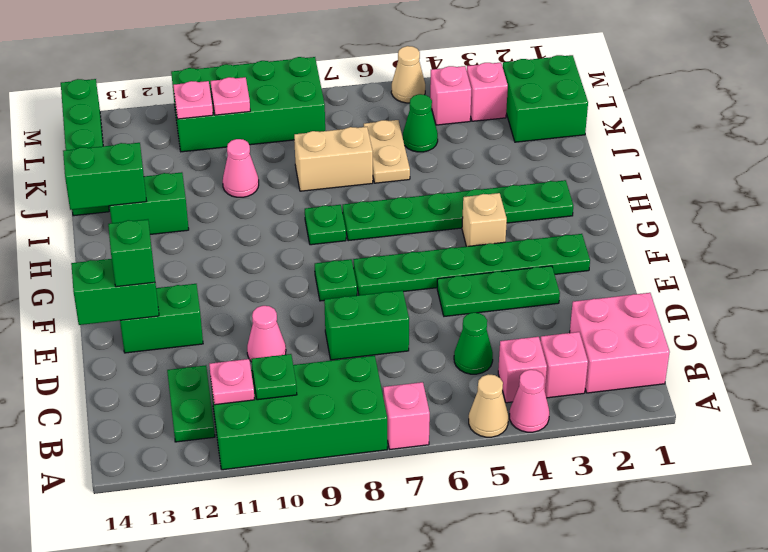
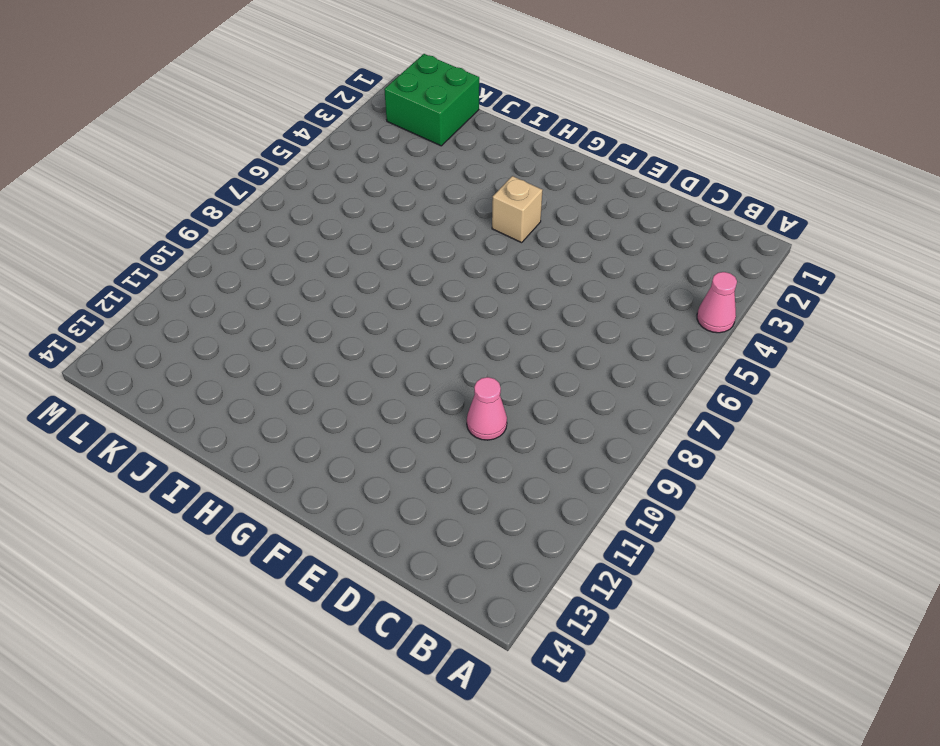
none -> tan cone A5 level 1
none -> pink brick A7 level 1
none -> green brick A8:B11 level 1
none -> pink brick B1:C2 level 1

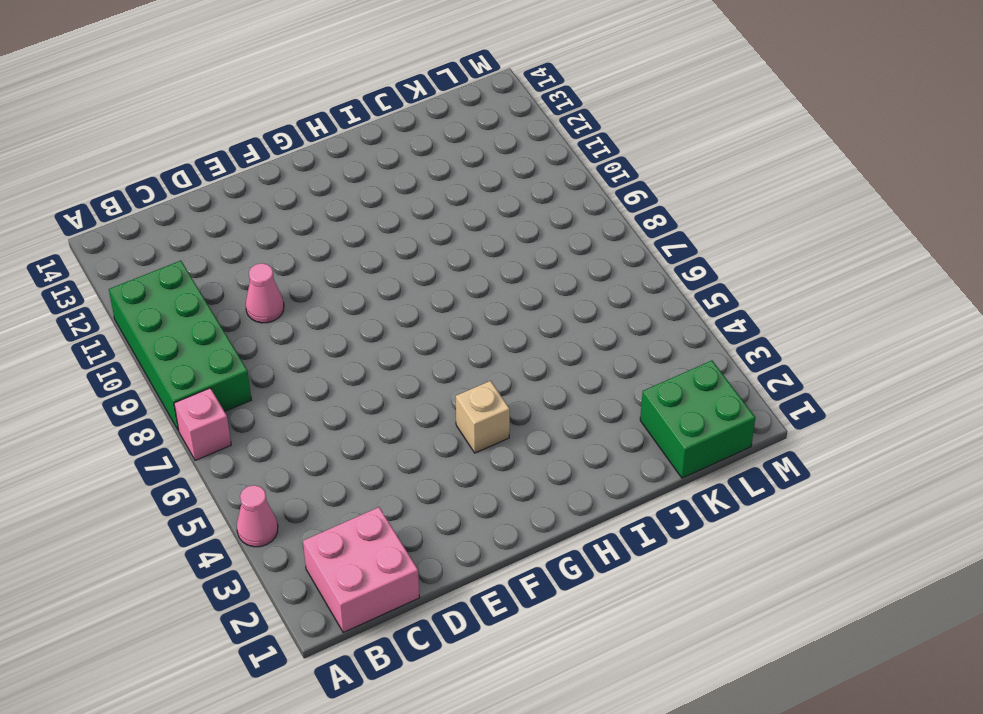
none -> tan cone A5 level 1
none -> pink brick B3 level 1
none -> pink brick B4 level 1
none -> green plate B12:C12 level 1

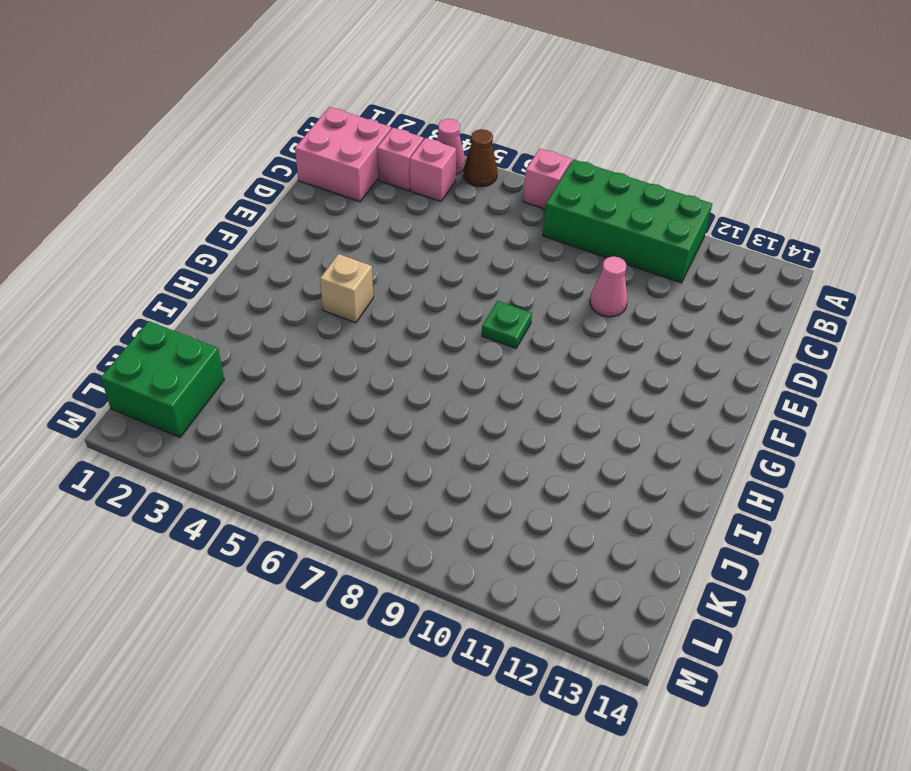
brown cone A5 level 1 -> tan cone A5 level 1
none -> green plate B12:C12 level 1
none -> green cone C5 level 1
none -> green brick D7:D8 level 1
none -> green plate E3:E5 level 1

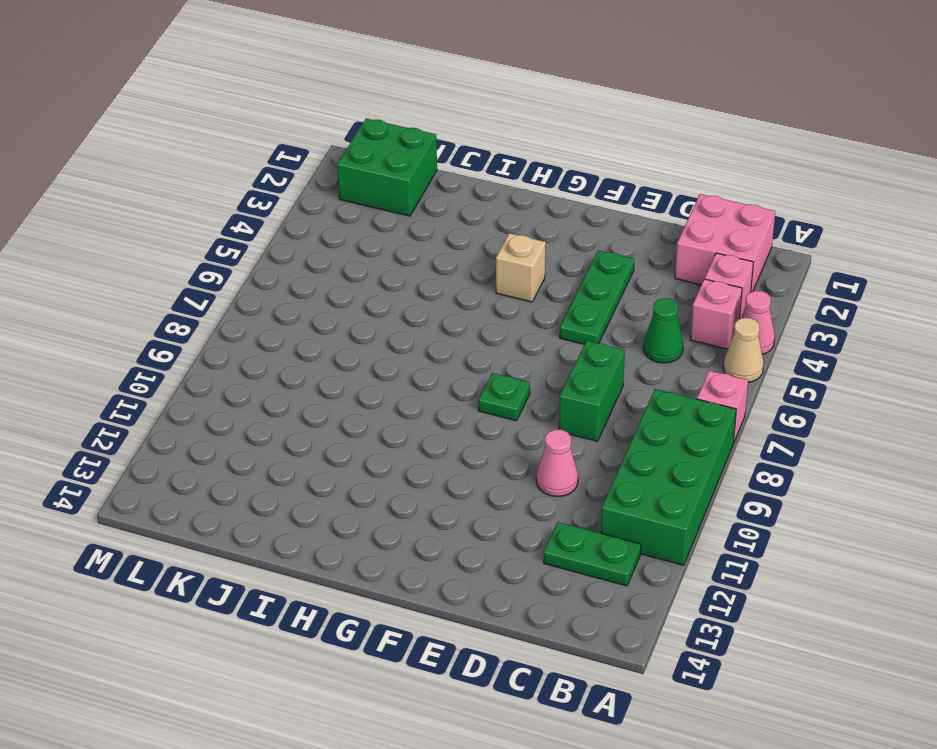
none -> green brick E12:E13 level 1
none -> green plate F2:F7 level 1
none -> green plate H2:H7 level 1
none -> green plate H8 level 1

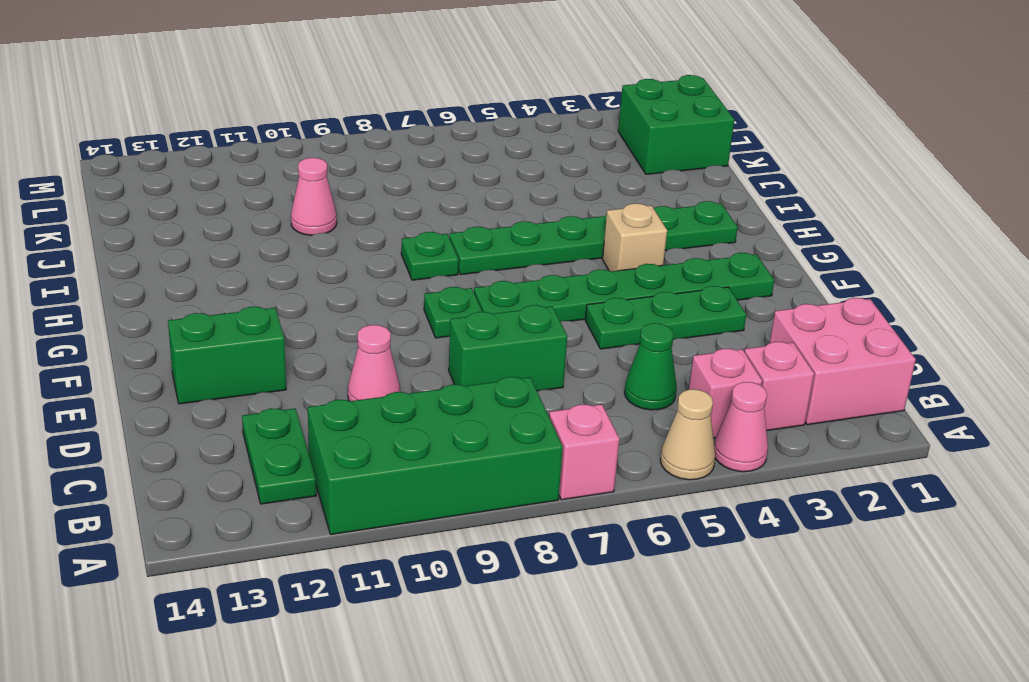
none -> green brick I12:I13 level 1
none -> tan plate J6:K6 level 1
none -> tan brick J7:J8 level 1
none -> green brick J14:M14 level 1

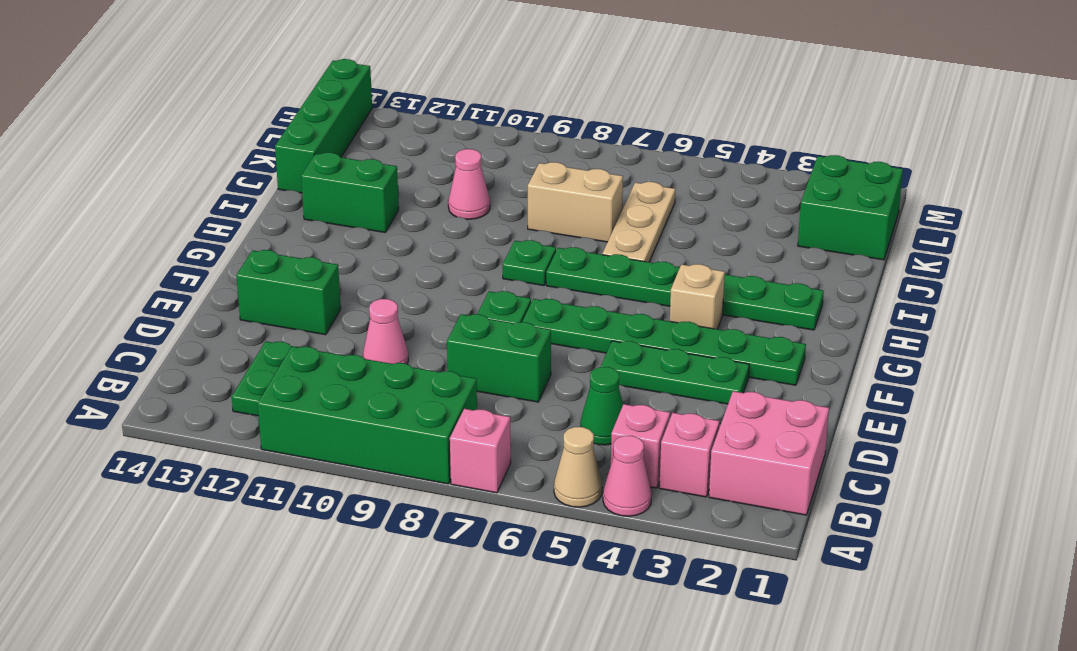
tan plate I6:K6 level 1 -> tan plate J6:K6 level 1
none -> green cone K5 level 1
none -> pink brick L3 level 1
none -> pink brick L4 level 1
none -> green brick L8:M11 level 1

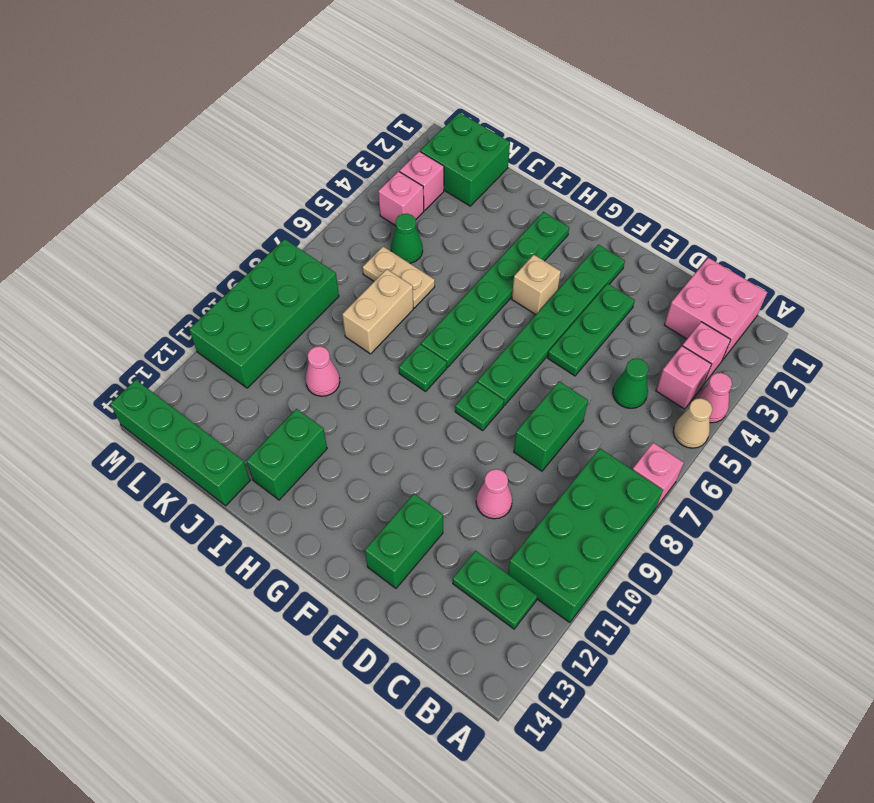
none -> tan cone M5 level 1
none -> green plate B10 level 2
none -> pink plate B11 level 2
none -> green brick E13:E14 level 2

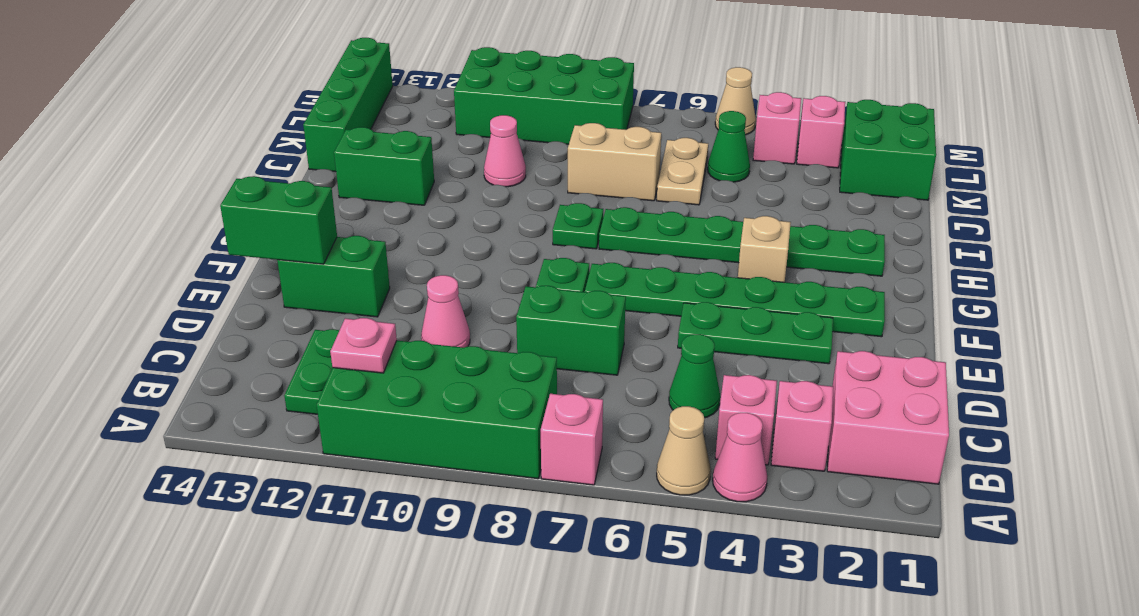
none -> green plate B10 level 2
none -> green brick I13:I14 level 2
none -> pink plate L10 level 2
none -> pink plate L11 level 2

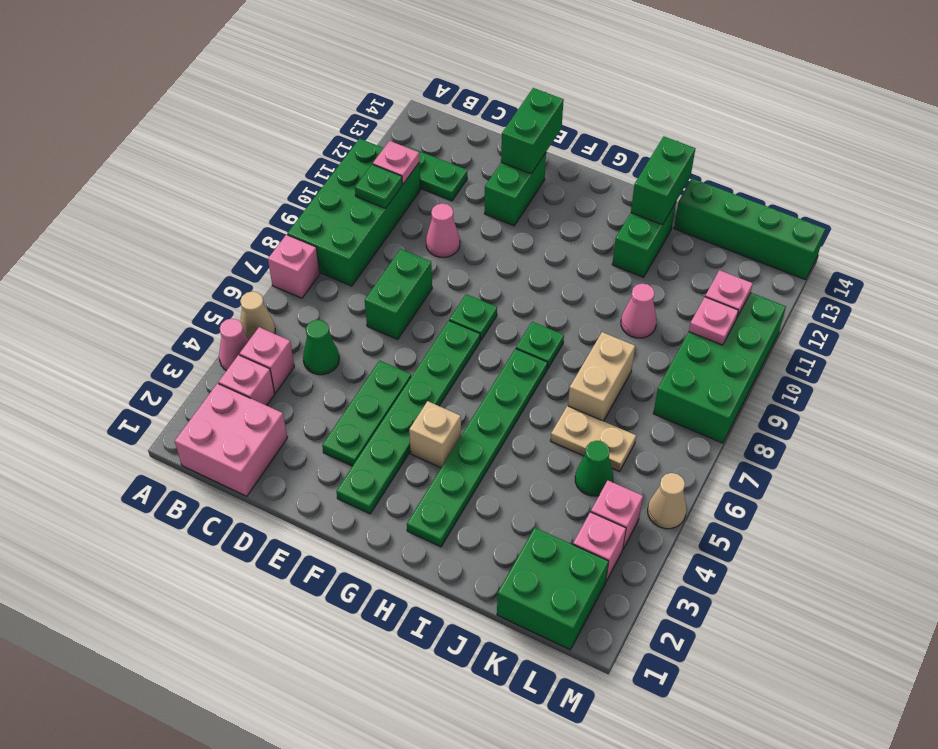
none -> green brick E13 level 3

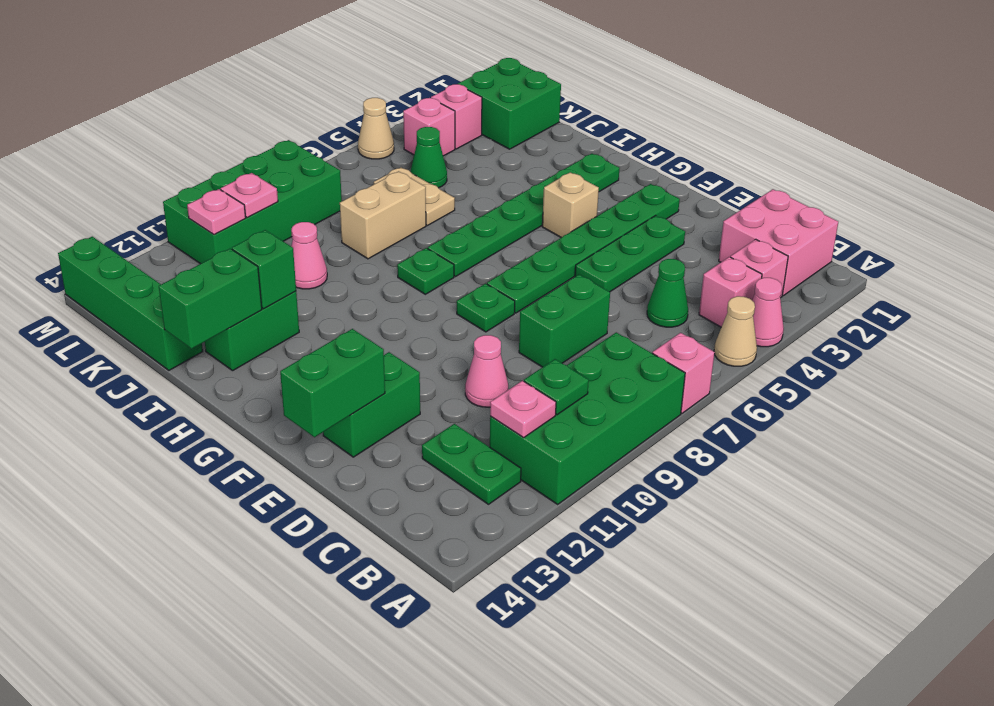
green brick I12 level 2 -> green brick E13 level 3

